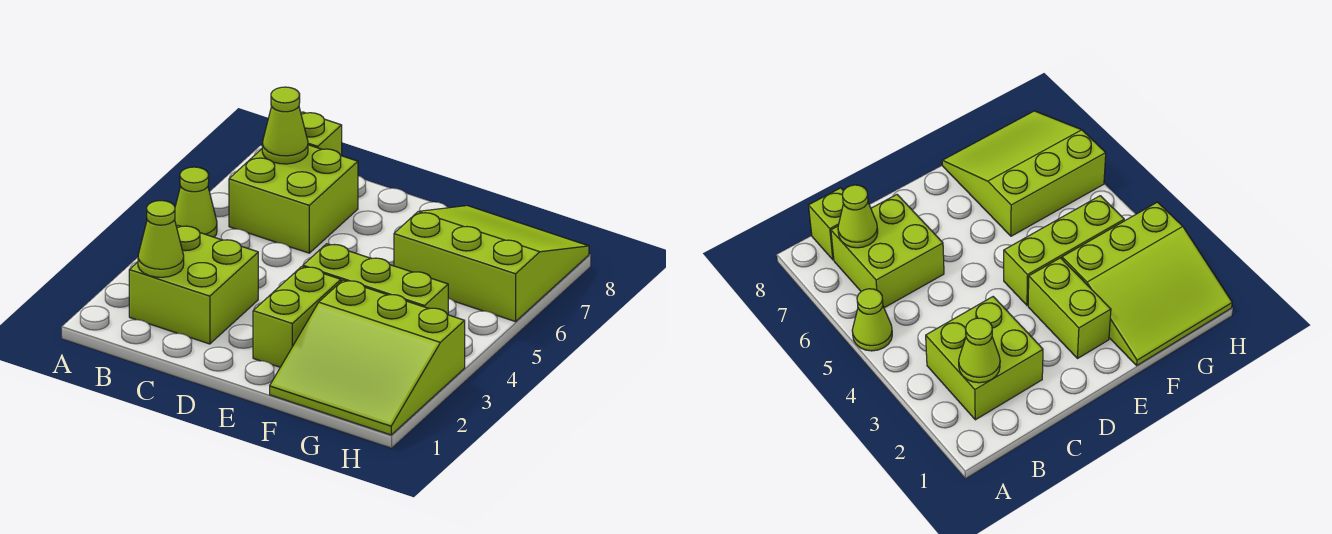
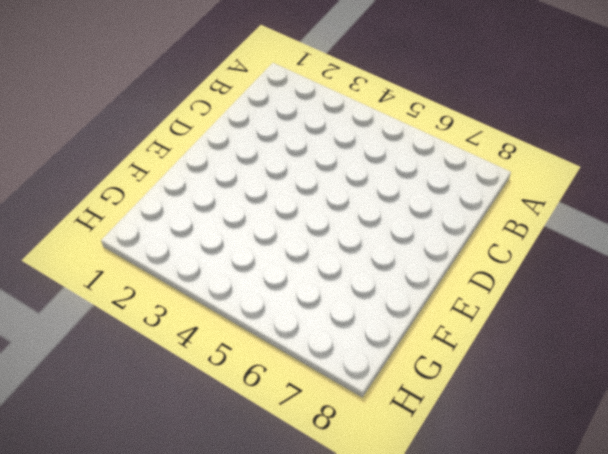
none -> lime cone A5 level 1
none -> lime brick B2:C3 level 1

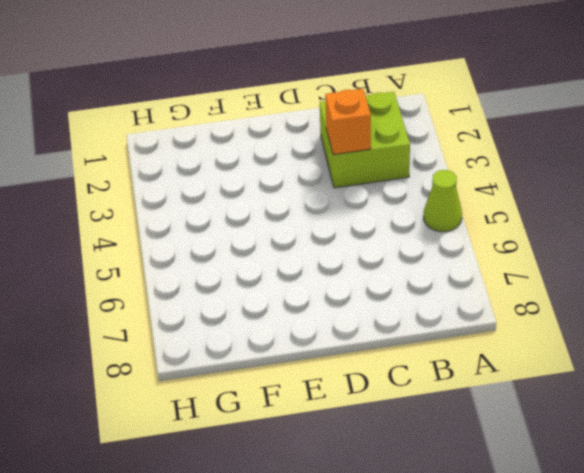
orange brick C3 level 2 -> none
none -> lime brick B6:C7 level 1
none -> lime brick B8 level 1

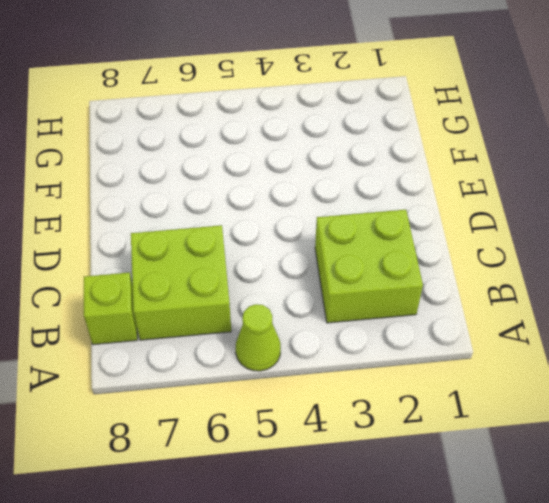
none -> lime brick E2:E3 level 1
none -> lime brick E4:G4 level 1

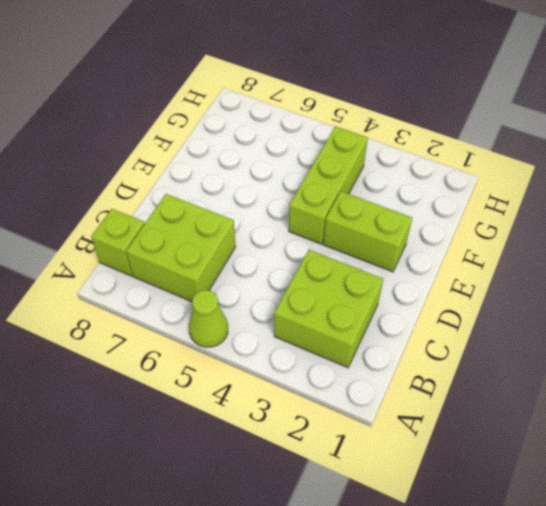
none -> lime slope F1:H3 level 1 top 3
none -> lime slope F6:H8 level 1 top 6

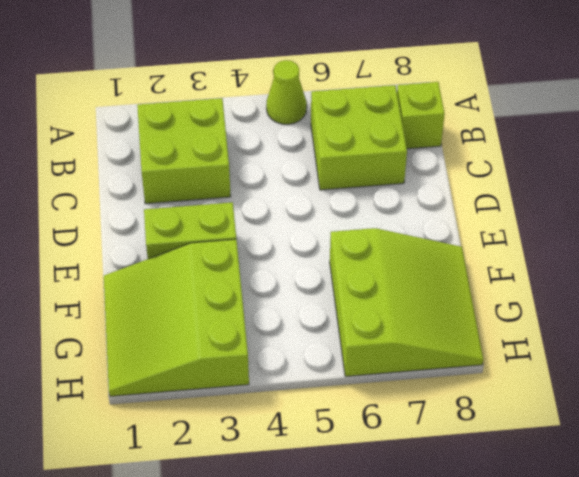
none -> lime brick E4:G4 level 1
none -> lime cone B2 level 2

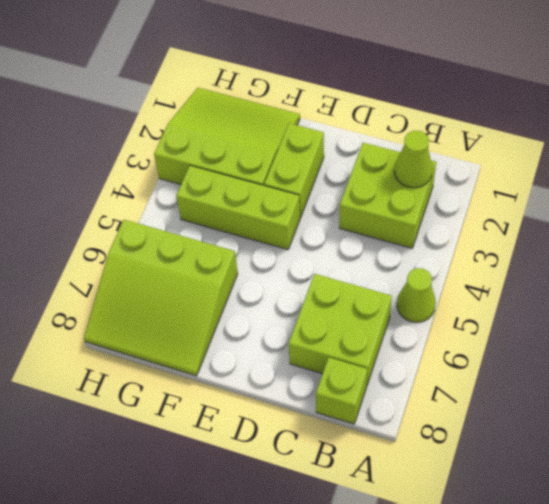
none -> lime cone B7 level 2

